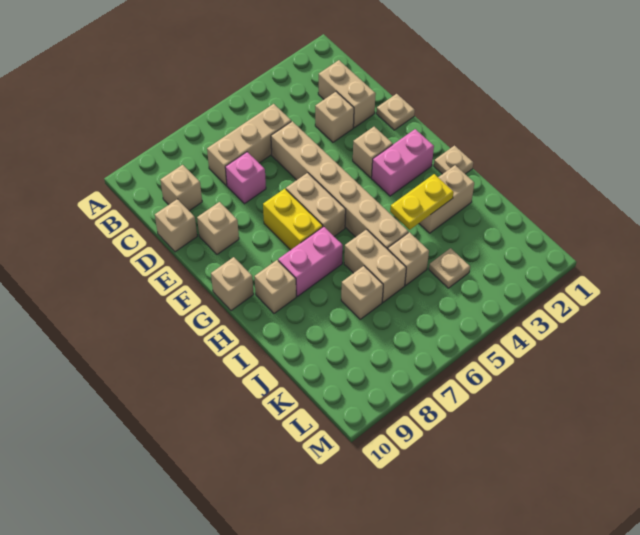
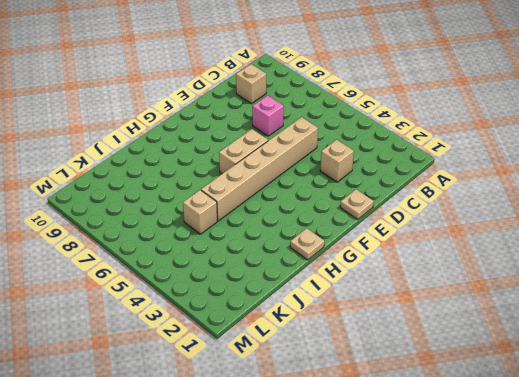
none -> tan brick C2:D2 level 1
none -> tan brick C5:C7 level 1
none -> tan brick D10 level 1

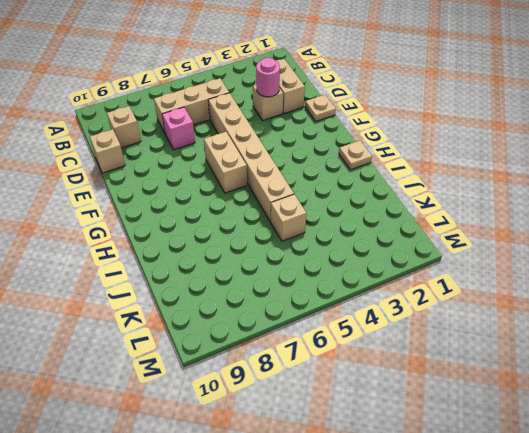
pink round brick D3 level 2 -> none
none -> tan brick E9 level 1
none -> tan brick F3 level 1
none -> yellow brick F7:G7 level 1

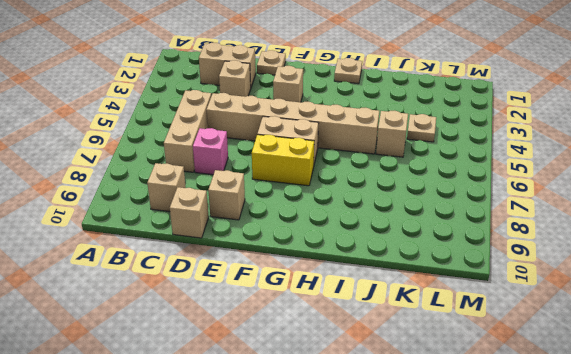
none -> pink brick G2:G3 level 1
none -> tan brick G10 level 1
none -> pink brick H7:H8 level 1

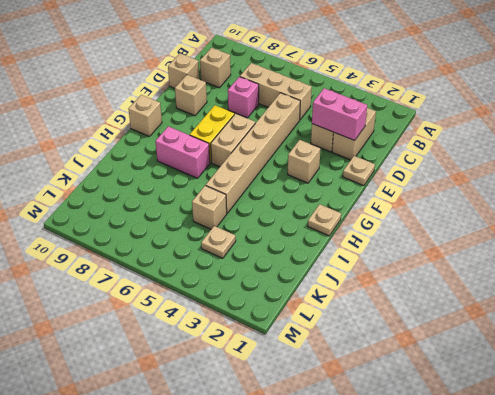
pink brick D2:D3 level 2 -> pink brick G2:G3 level 1
none -> tan brick H9 level 1
none -> tan brick I2:I3 level 1
none -> tan brick I6:J6 level 1

